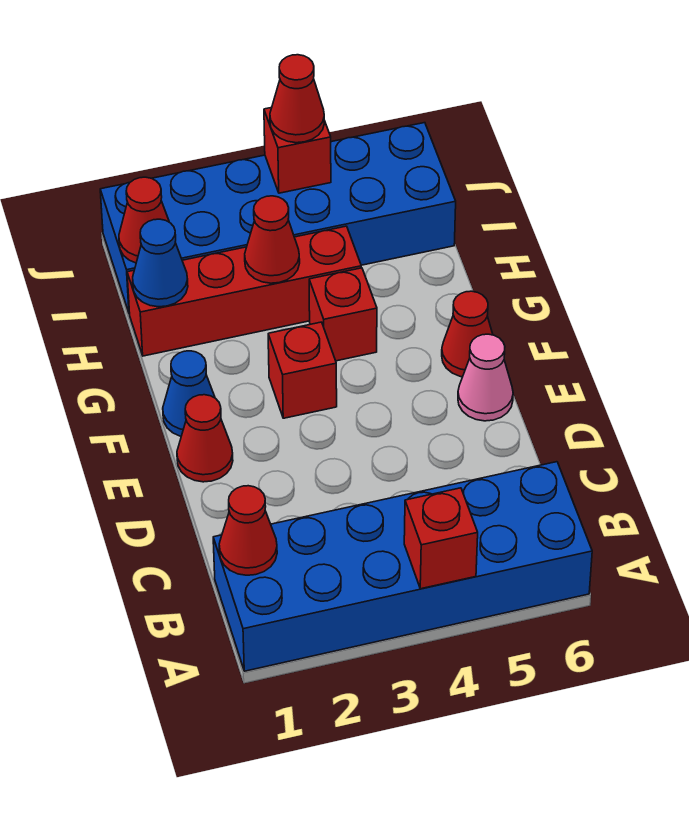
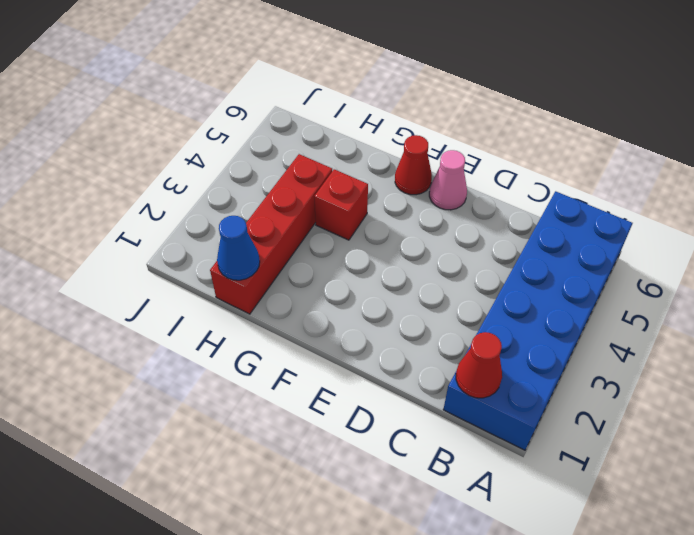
none -> red cone E1 level 1
none -> blue cone F1 level 1
none -> red brick F3 level 1

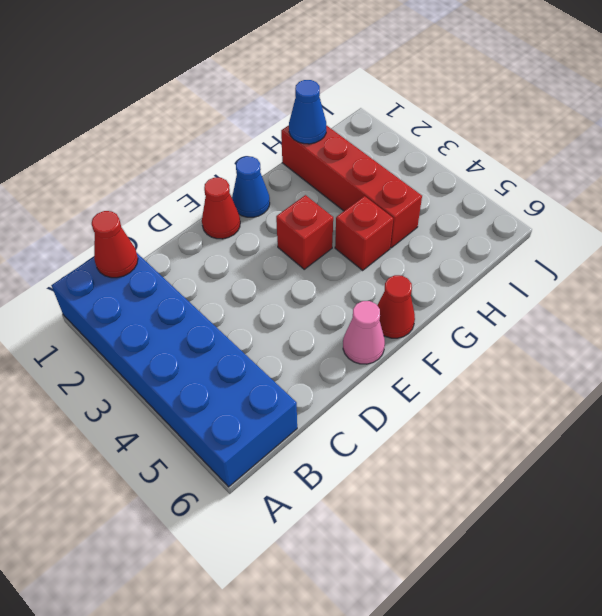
none -> blue brick I1:J6 level 1
none -> red brick A4 level 2
none -> red cone H3 level 2

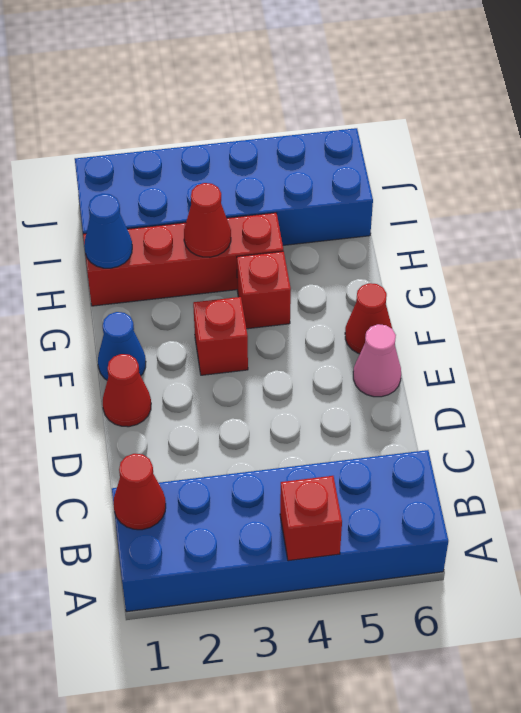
none -> red cone I1 level 2
none -> red brick J4 level 2
none -> red cone J4 level 3

